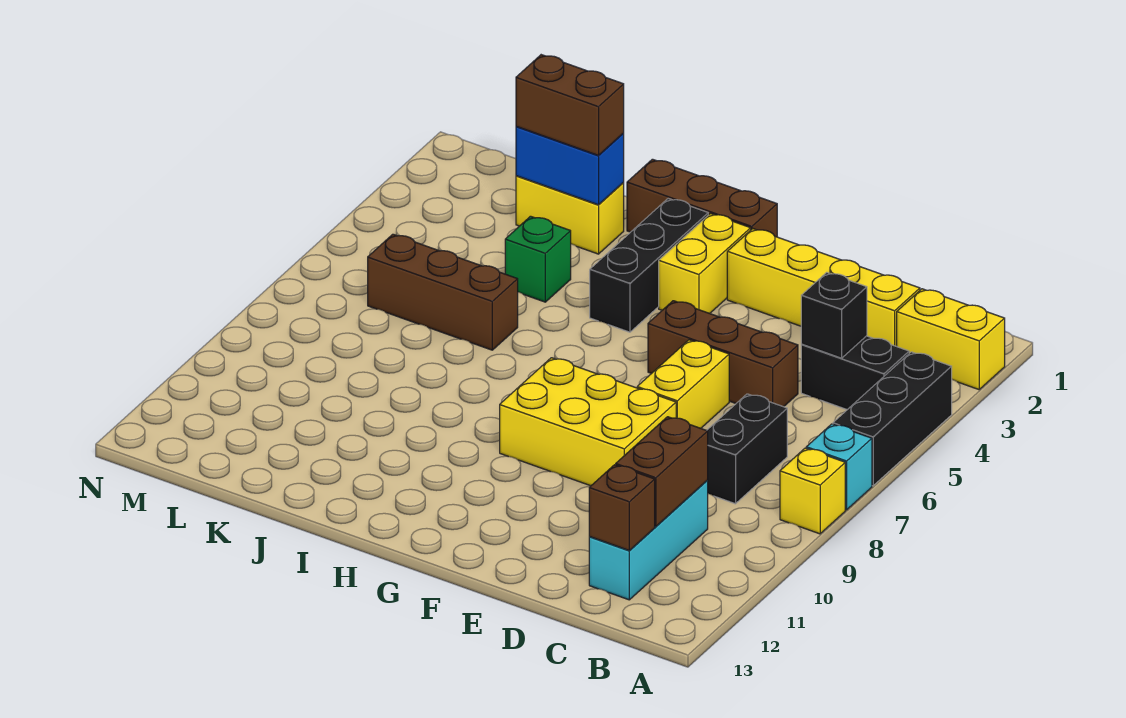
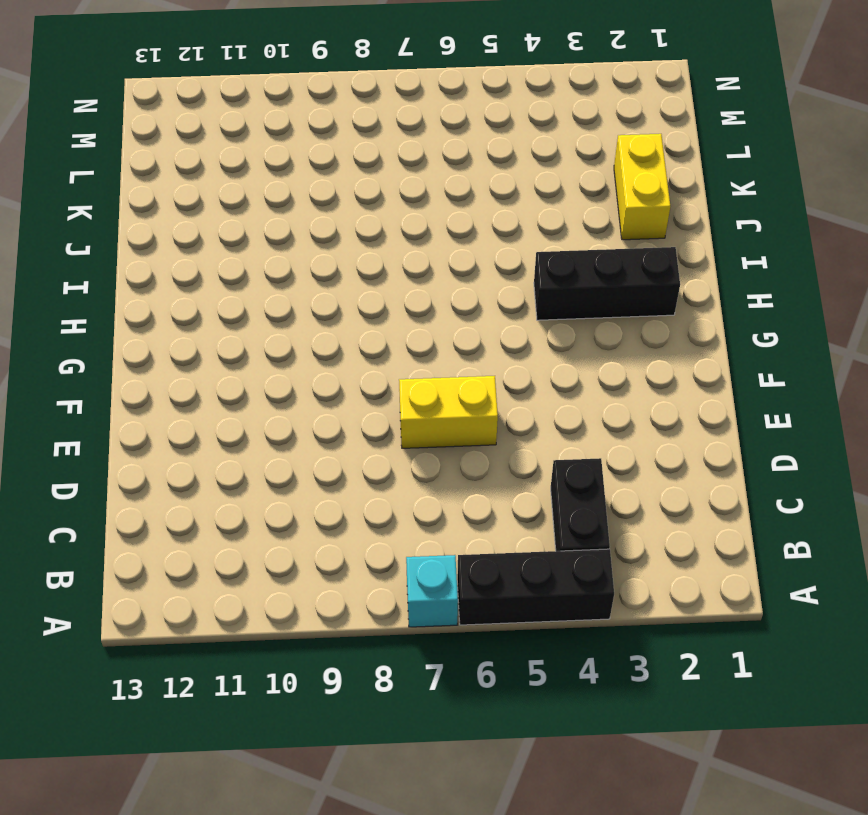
none -> yellow brick A2:B2 level 1
none -> yellow brick A8 level 1
none -> yellow brick C2:F2 level 1

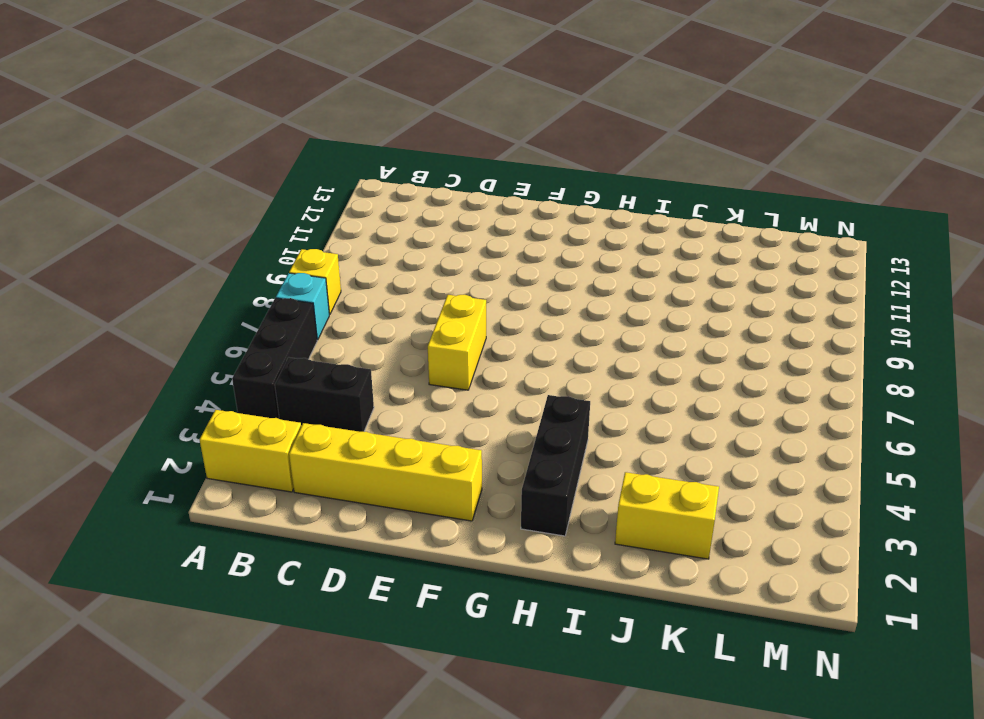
none -> black brick C7:C8 level 1
none -> cyan brick C10:C12 level 1
none -> brown brick D5:F5 level 1

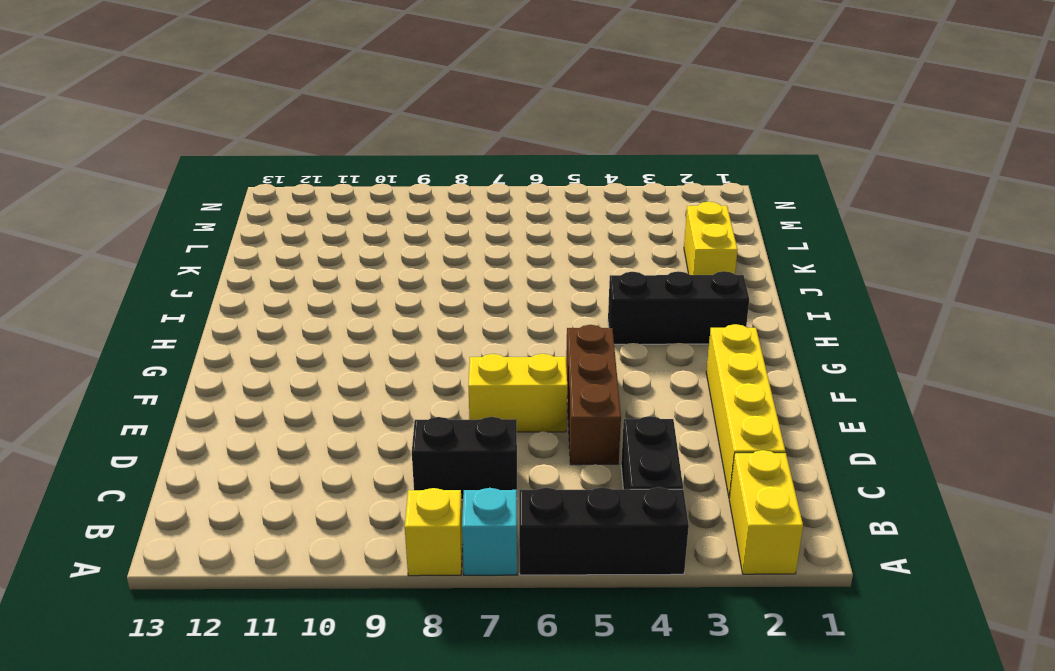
none -> cyan brick C10:C12 level 1
none -> yellow brick E8:G9 level 1
none -> brown brick G1:I1 level 1

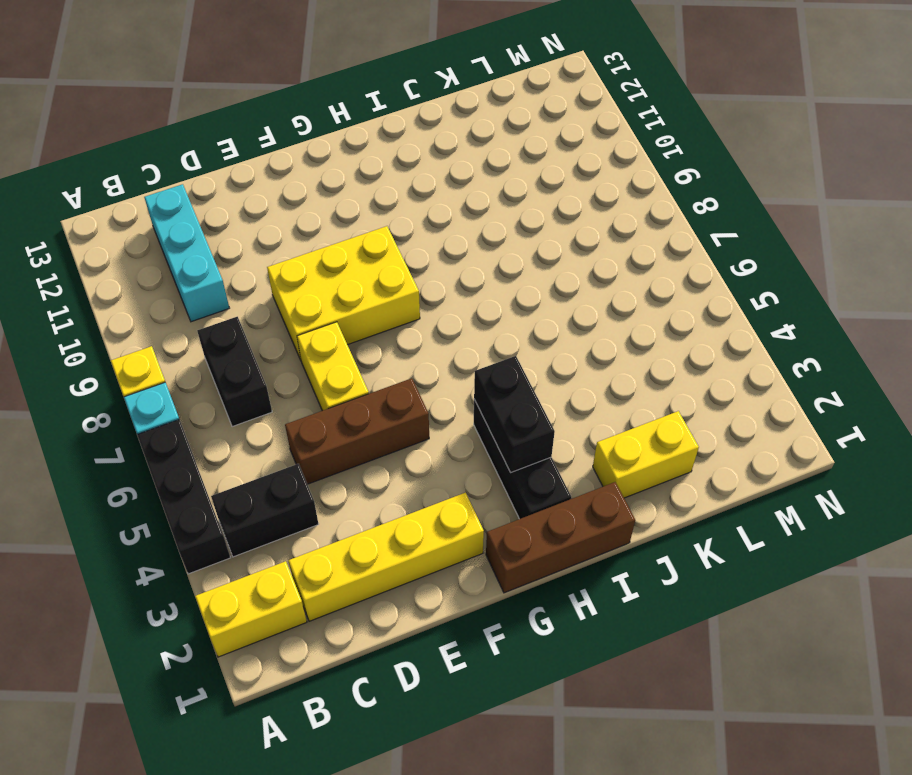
black brick H3:H4 level 2 -> none
none -> yellow brick G2:G3 level 1
none -> green brick J4 level 1
none -> brown brick J6:L6 level 1

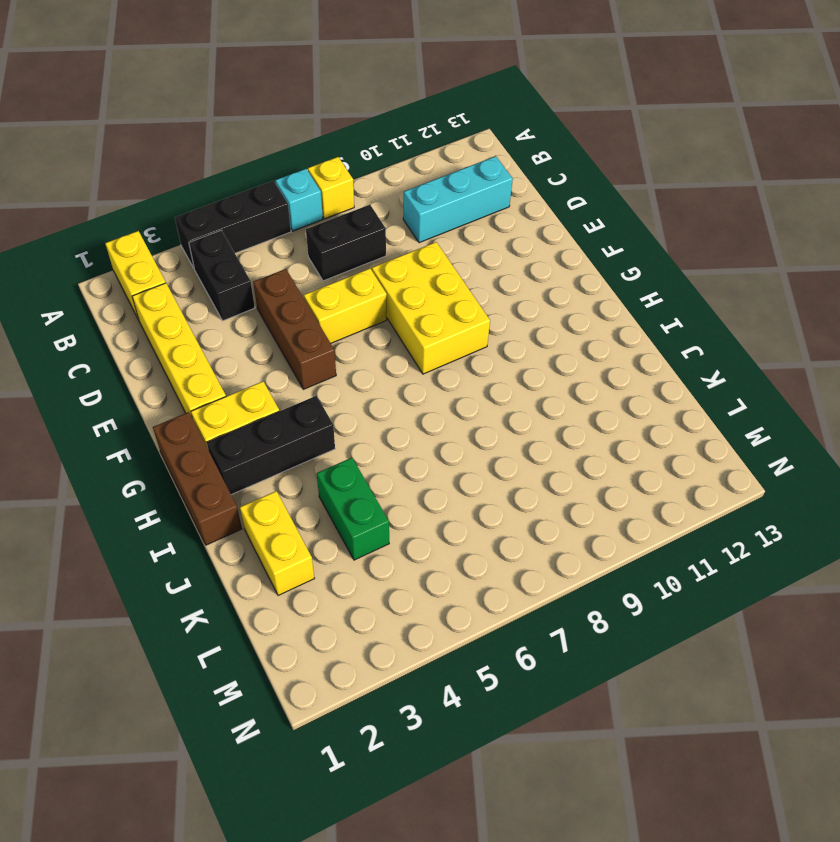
green brick J4:K4 level 1 -> green brick J4 level 1
none -> brown brick J6:L6 level 1
none -> black brick C4 level 2
none -> brown brick C10:C11 level 2

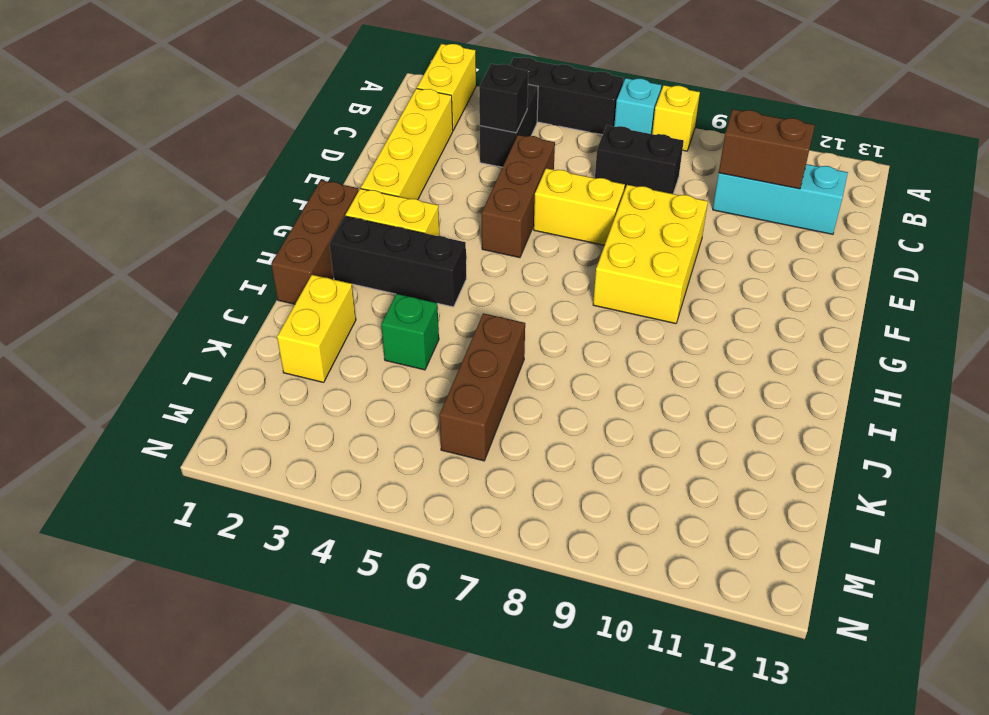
none -> brown brick C12 level 2
none -> blue brick J2:K2 level 2
none -> brown brick J2:K2 level 3

